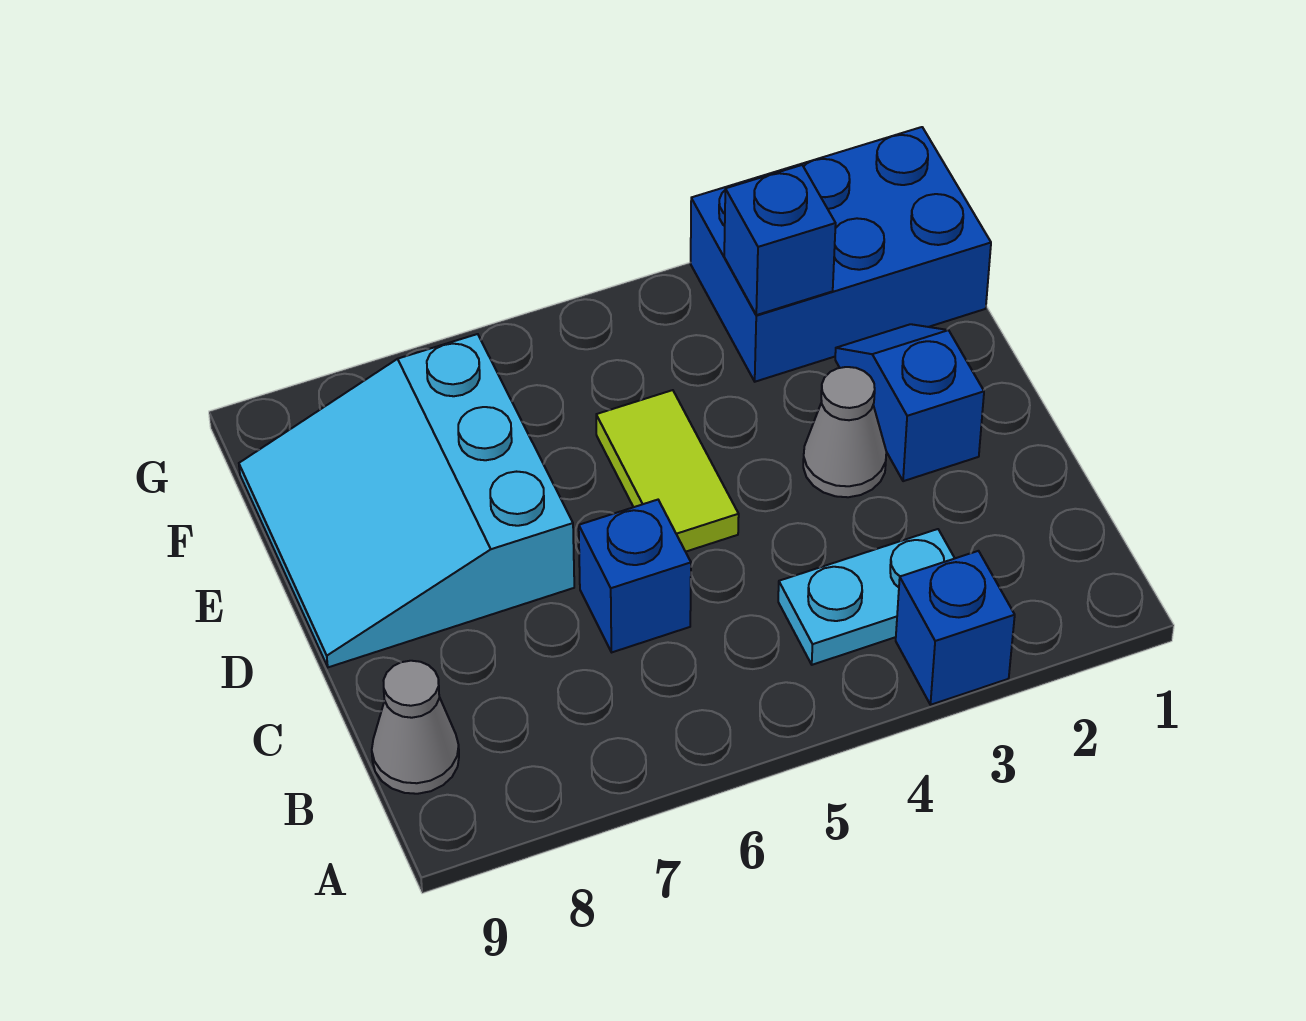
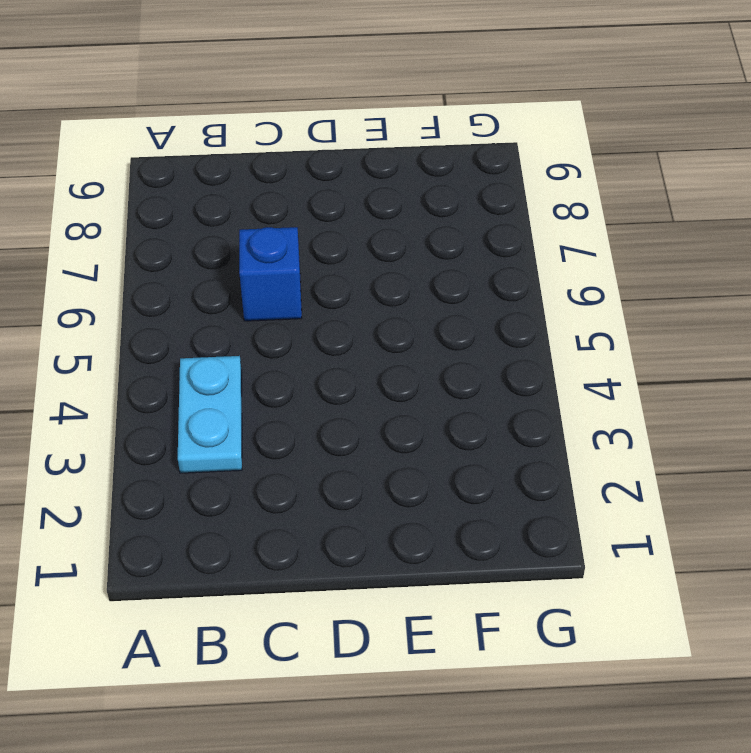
none -> blue brick A3 level 1
none -> grey cone B9 level 1

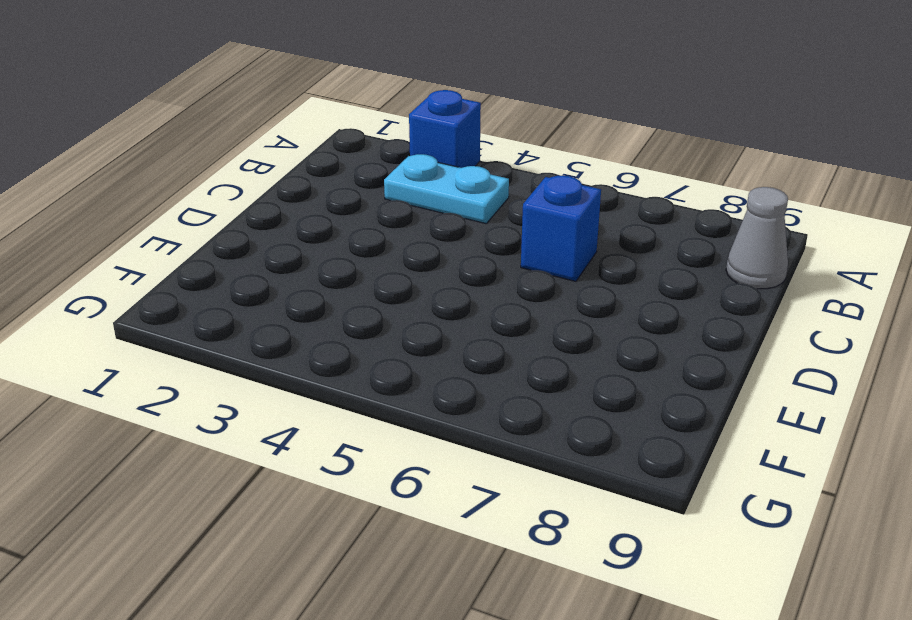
none -> blue slope D2:E2 level 1 top D
none -> grey cone D3 level 1

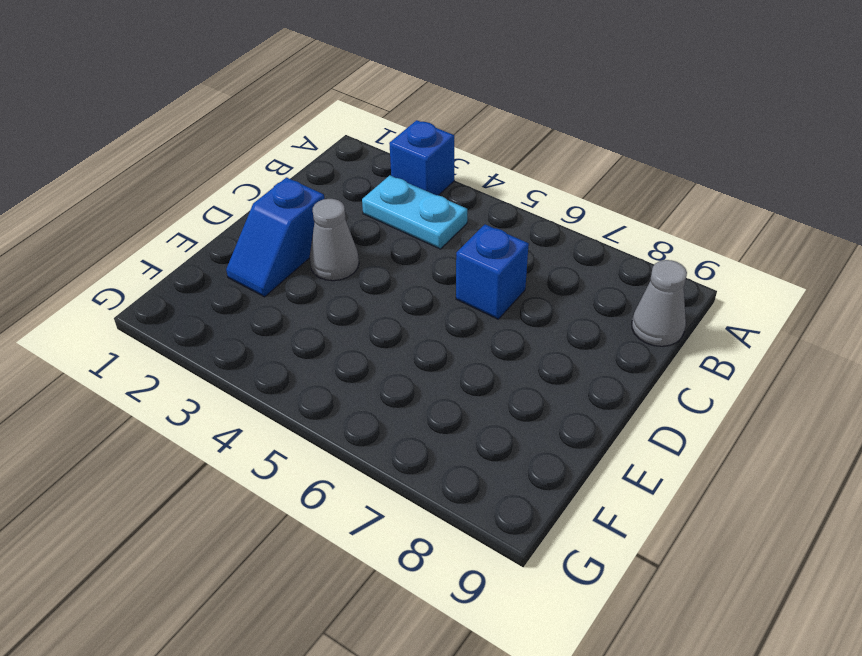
none -> lime tile D5:E5 level 1
none -> cyan slope D7:F9 level 1 top 7

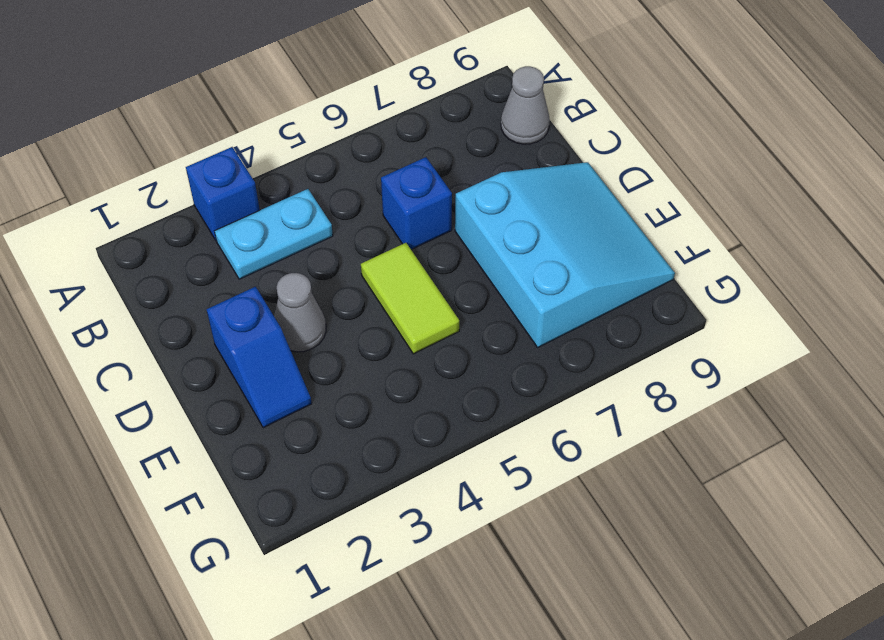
none -> blue brick F1:G3 level 1
none -> blue brick F3 level 2

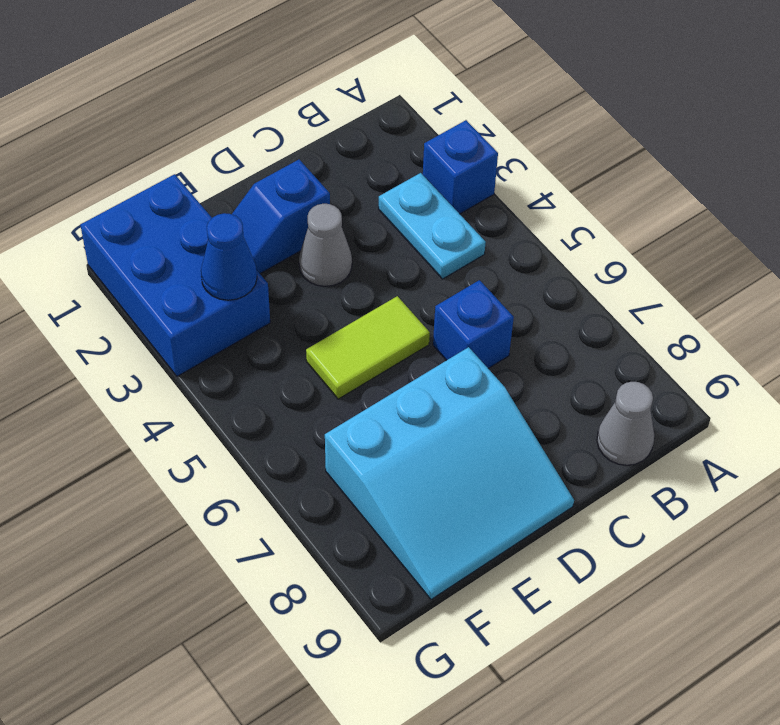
blue cone F3 level 2 -> blue brick F3 level 2

